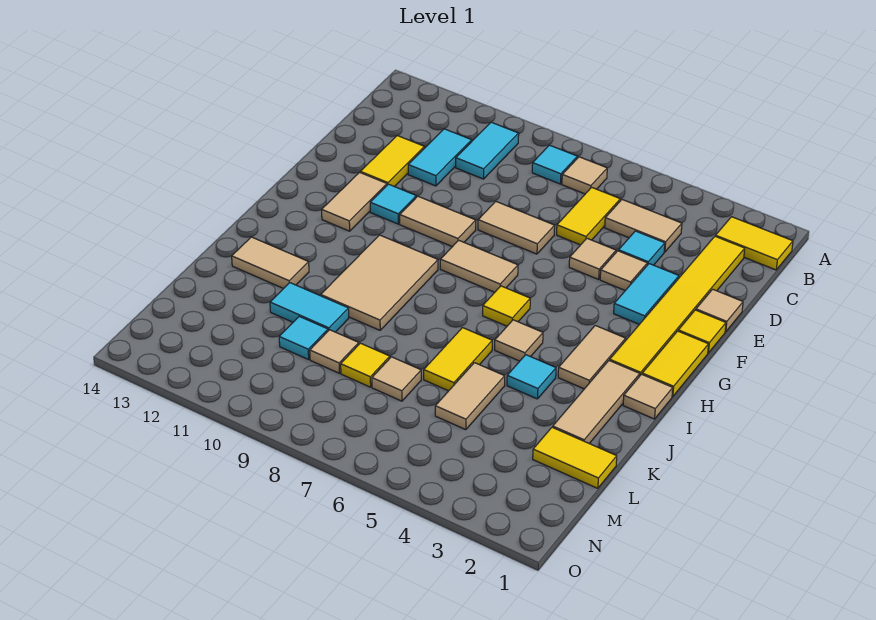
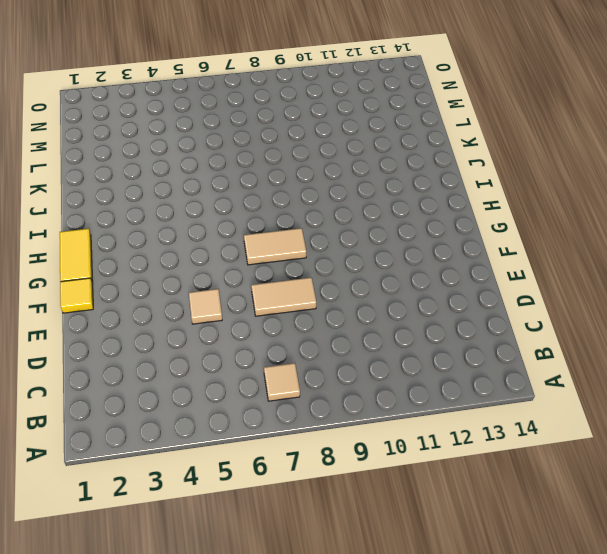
none -> yellow tile B1:B2 level 1
none -> cyan tile B8 level 1
none -> cyan tile B10:C10 level 1
none -> yellow tile C2:H2 level 1

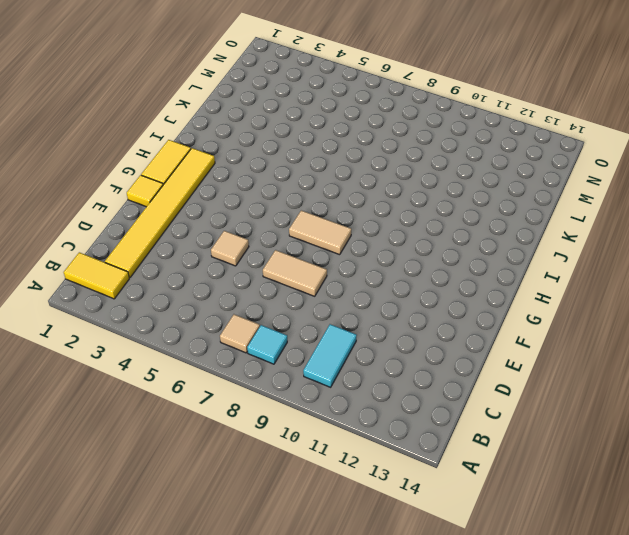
none -> tan tile C4:C5 level 1
none -> yellow tile C6:D6 level 1
none -> cyan tile C11:D11 level 1
none -> cyan tile D4 level 1

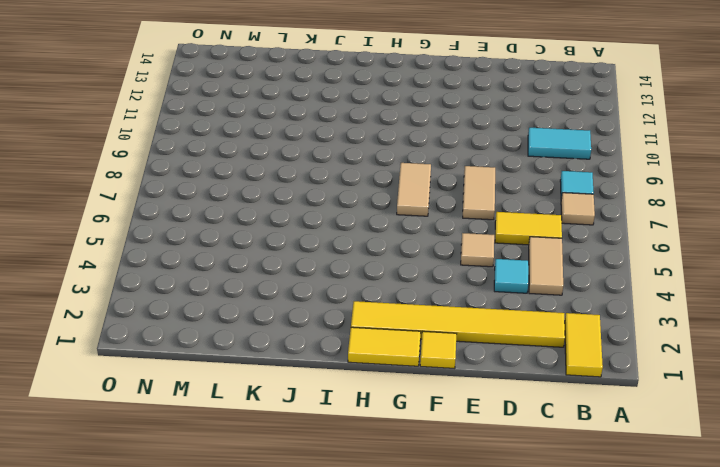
none -> cyan tile C11:D11 level 1
none -> yellow tile D12:E12 level 1
none -> tan tile E1 level 1
none -> cyan tile E3:F3 level 1

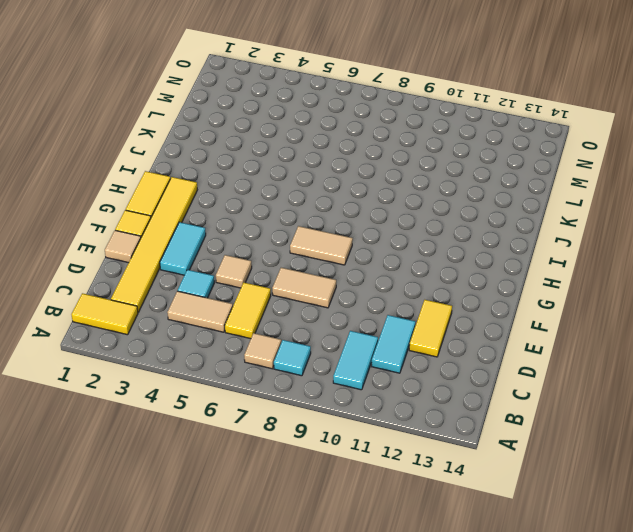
none -> tan tile E4 level 1
none -> tan tile F9:F10 level 1
none -> cyan tile F11 level 1
none -> tan tile F12:G12 level 1

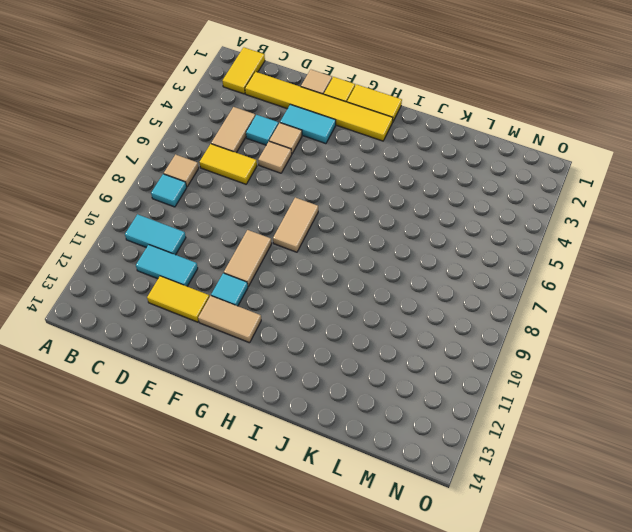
none -> tan tile E7:E8 level 1
none -> tan tile H3:I3 level 1
none -> yellow tile H6 level 1
none -> tan tile H9:J10 level 1

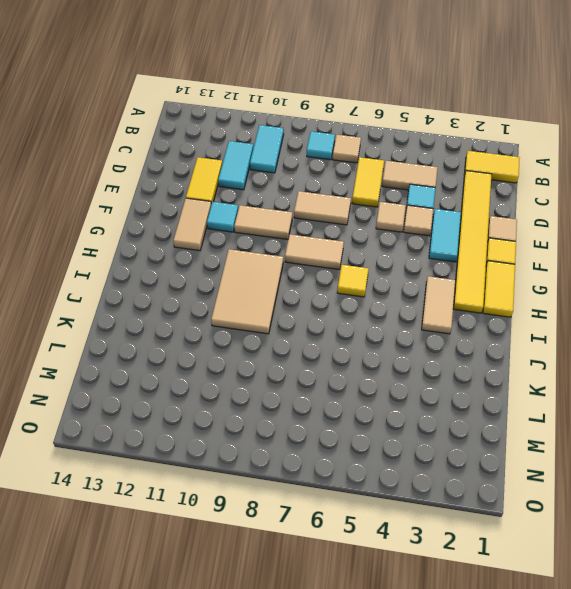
none -> tan tile I1 level 1
none -> tan tile I2:K2 level 1
none -> tan tile I5 level 1
none -> cyan tile J4 level 1

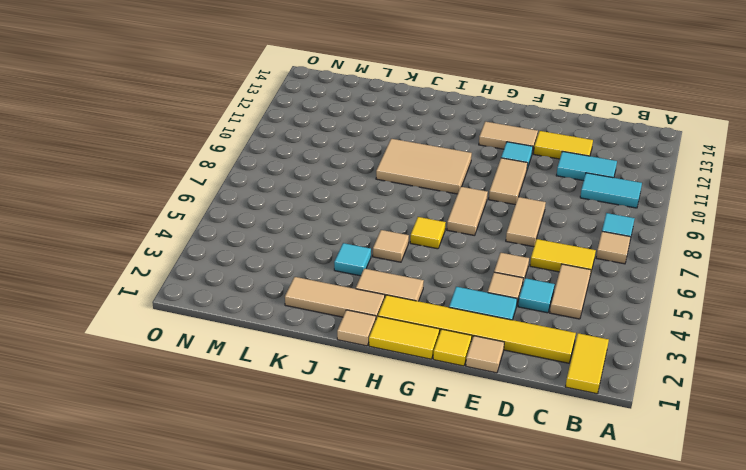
none -> yellow tile J6:K6 level 1
none -> tan tile J12:J13 level 1
none -> tan tile K5:L5 level 1
none -> cyan tile K10:K11 level 1

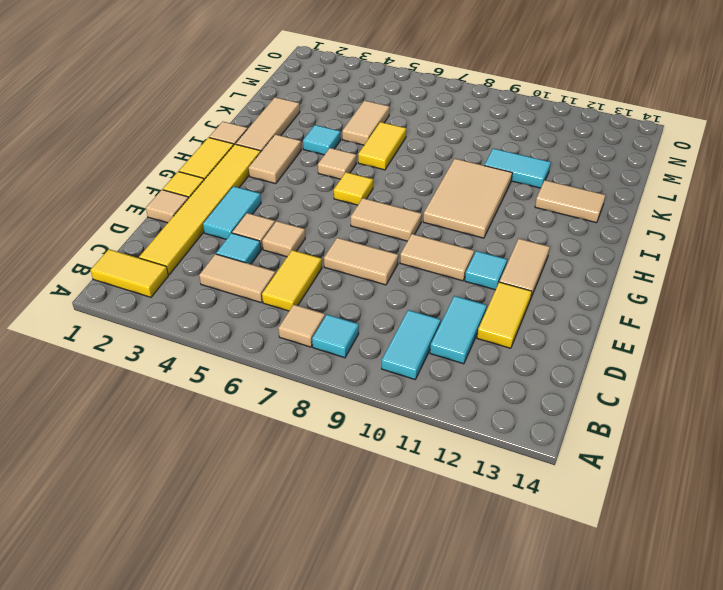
none -> yellow tile L1:L2 level 1
none -> tan tile L7 level 1
none -> yellow tile L8 level 1
none -> tan tile L9 level 1

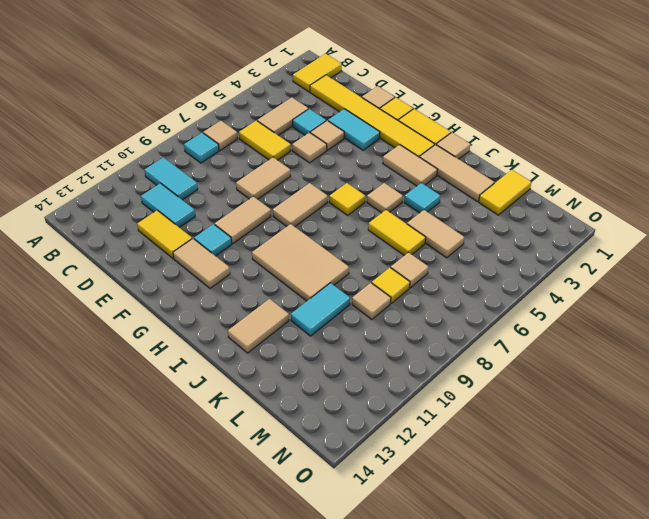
none -> cyan tile L10 level 1

